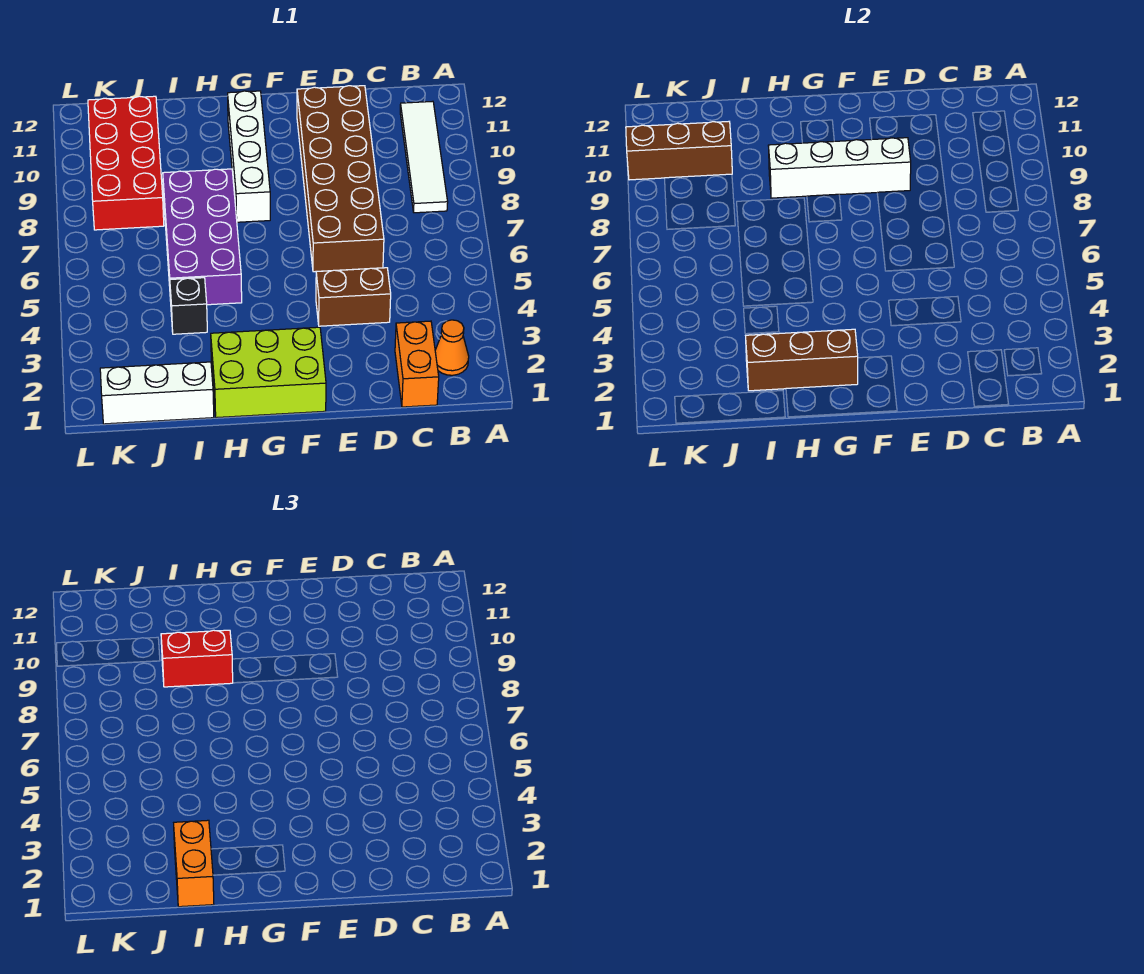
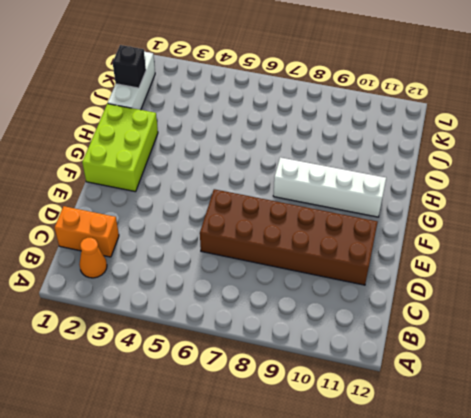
black brick J1 level 2 -> black brick I4 level 1
none -> white tile B8:B11 level 1
none -> brown brick D4:E4 level 1
none -> purple brick H5:I8 level 1

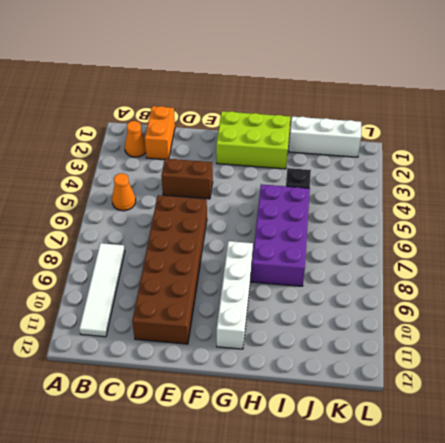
orange cone B5 level 1 -> none
none -> red brick J8:K11 level 1
none -> white brick E9:H9 level 2
none -> brown brick G2:I2 level 2

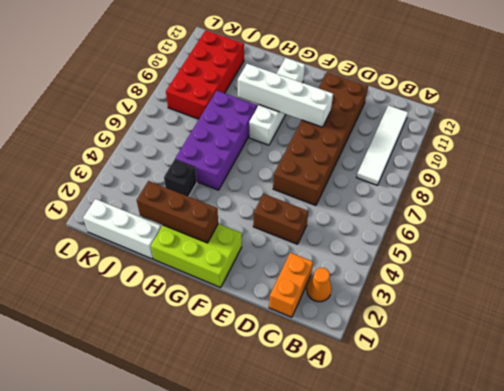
none -> brown brick J10:L10 level 2
none -> red brick H9:I9 level 3
none -> orange brick I1:I2 level 3

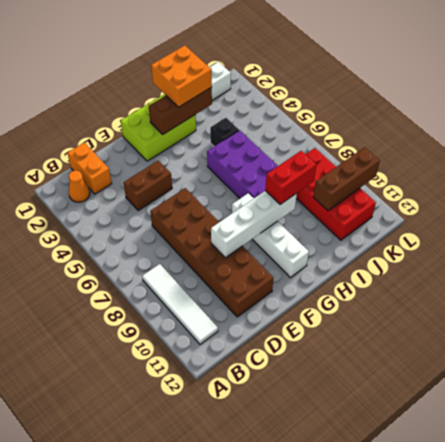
orange brick H1:I2 level 3 -> orange brick I1:I2 level 3

